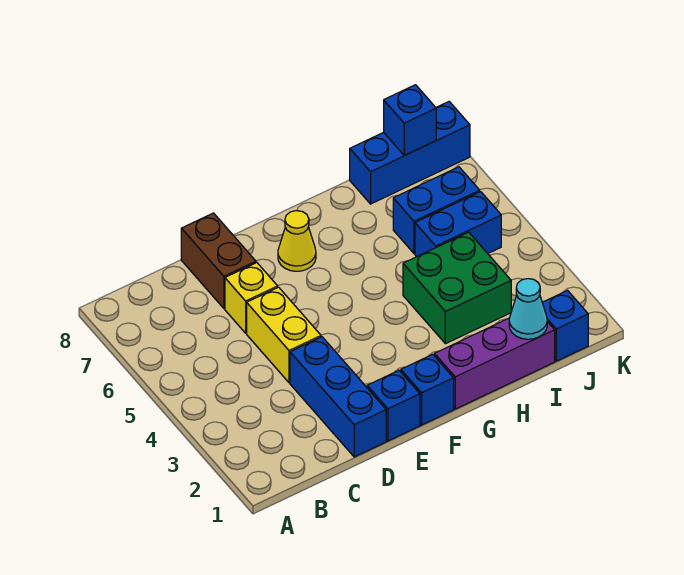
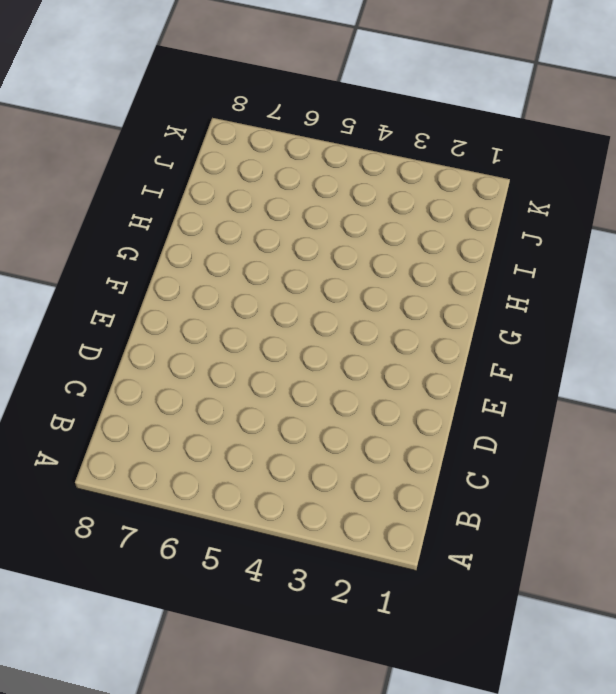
none -> blue brick D1:D3 level 1
none -> yellow brick D4:D5 level 1
none -> yellow brick D6 level 1

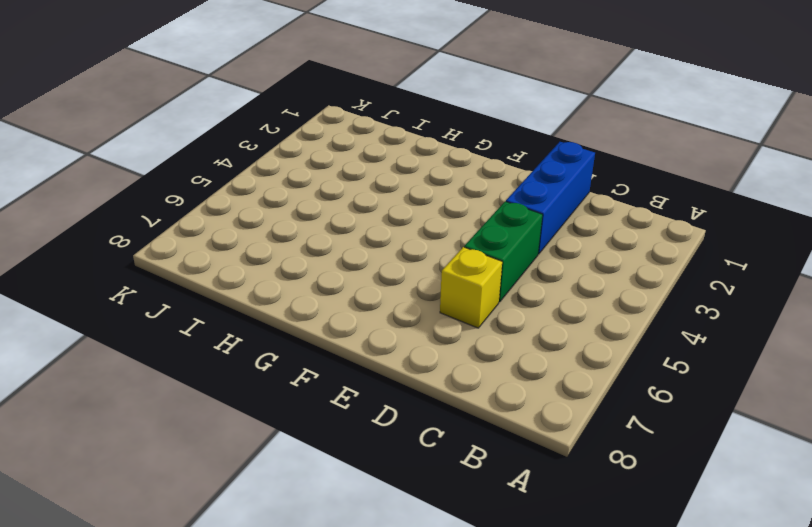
green brick D4:D5 level 1 -> yellow brick D4:D5 level 1
none -> brown brick D7:D8 level 1
none -> blue brick E1 level 1
none -> blue brick F1 level 1

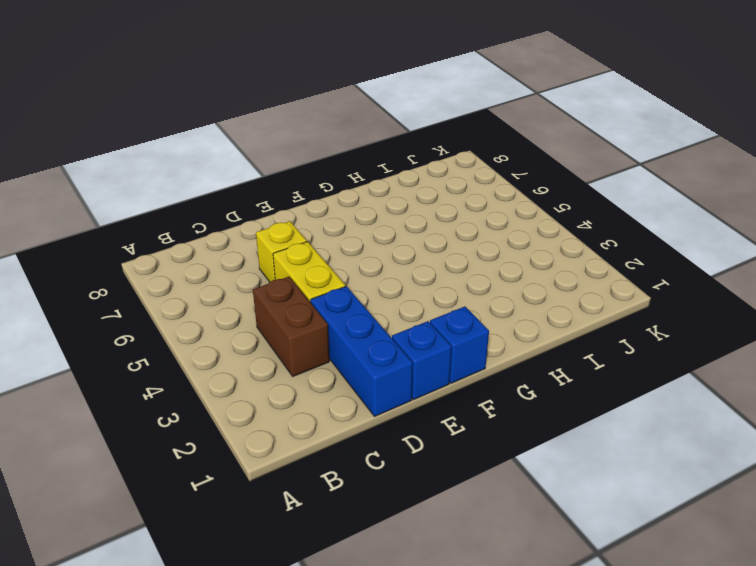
brown brick C3:C4 level 1 -> brown brick D7:D8 level 1
none -> yellow cone F7 level 1
none -> purple brick G1:I1 level 1
none -> green brick H3:I4 level 1

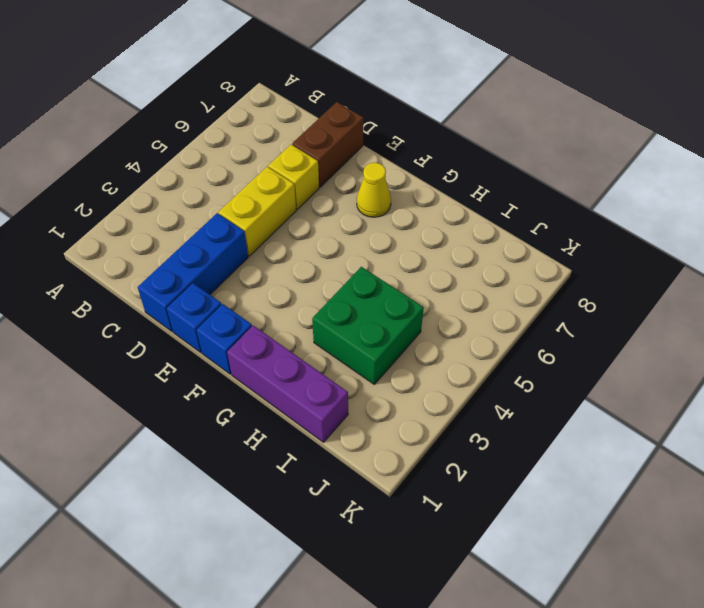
none -> blue brick I5:J5 level 1
none -> blue brick I6:J6 level 1
none -> blue brick I8:K8 level 1

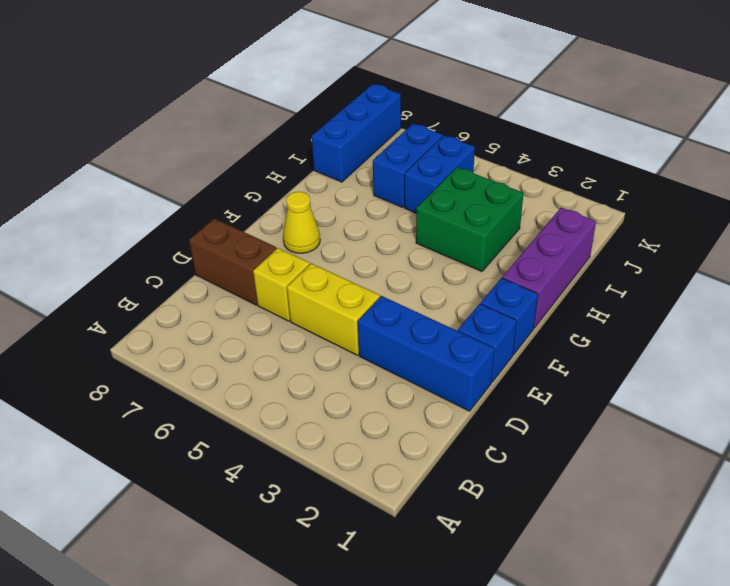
none -> blue brick J1 level 1
none -> cyan cone I1 level 2
none -> blue brick J8 level 2

